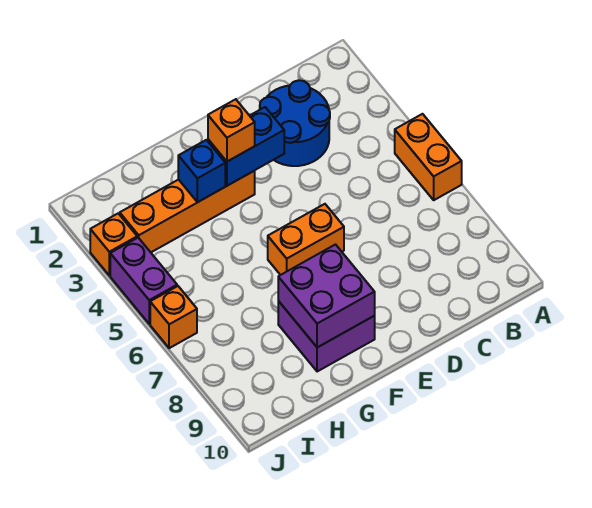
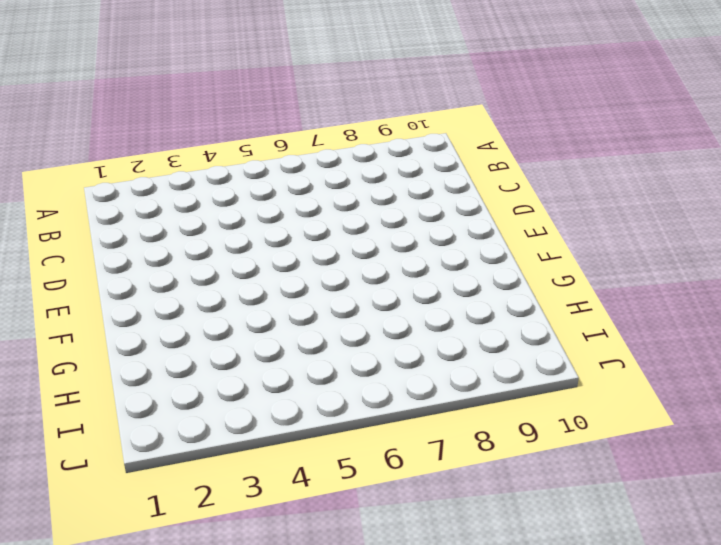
none -> orange brick A5:A6 level 1
none -> blue round brick C2:D3 level 1
none -> orange brick E6:F6 level 1

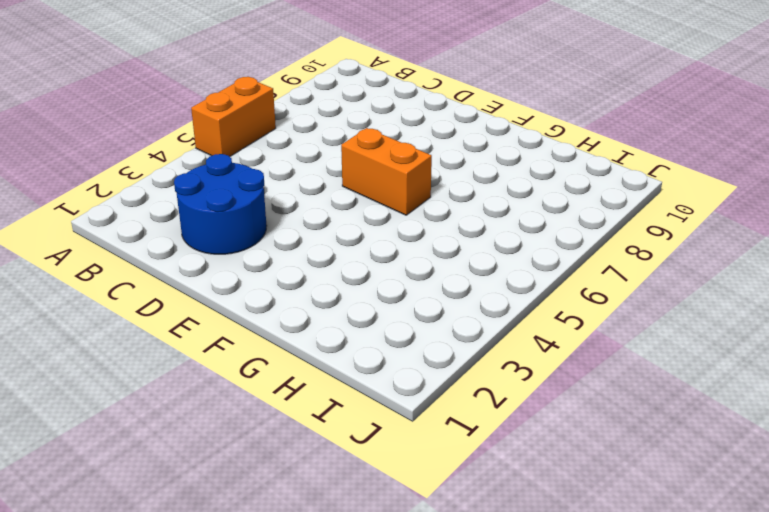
none -> orange brick F3:I3 level 1
none -> purple brick F8:G9 level 1
none -> orange brick J3 level 1

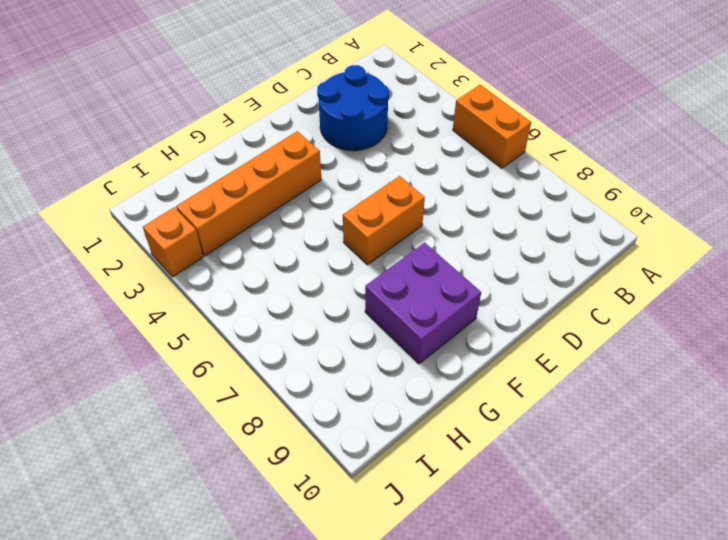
none -> purple brick J4:J5 level 1
none -> orange brick J6 level 1
none -> blue brick E3:F3 level 2

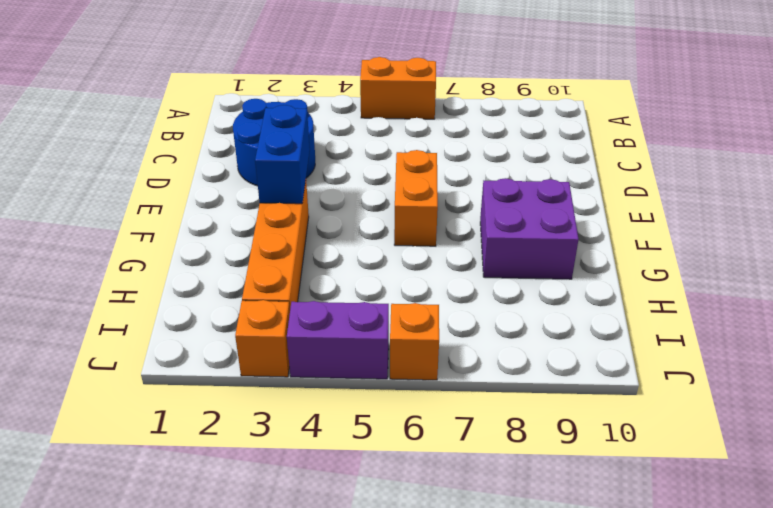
none -> purple brick F8:G9 level 2
none -> blue brick G3 level 2
none -> orange brick F3 level 3

